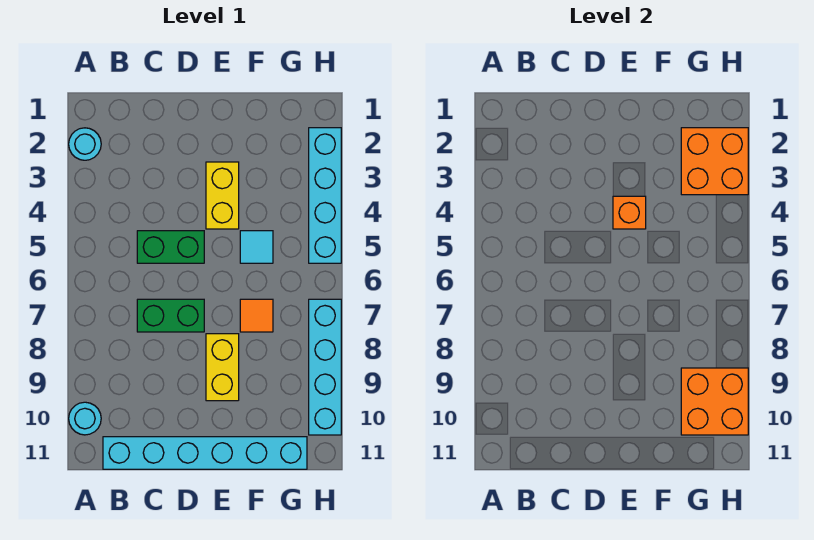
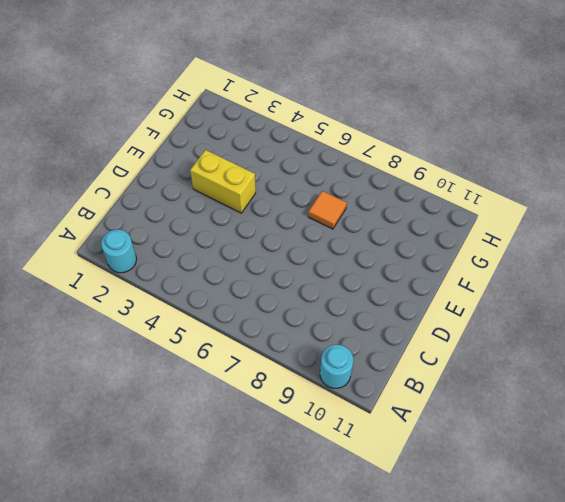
none -> cyan brick B11:G11 level 1
none -> green brick C5:D5 level 1
none -> green brick C7:D7 level 1

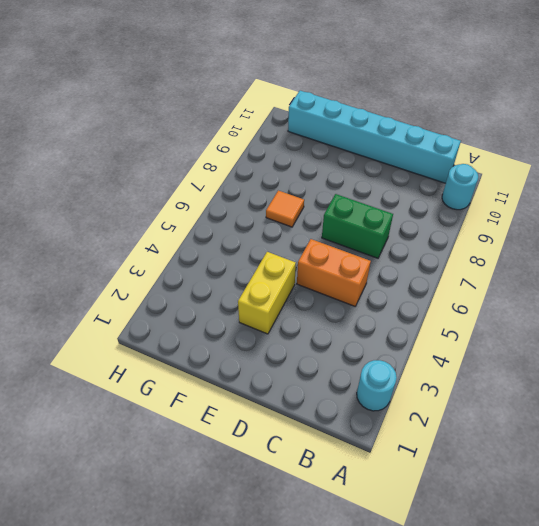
orange brick C5:D5 level 1 -> green brick C5:D5 level 1
none -> yellow brick E8:E9 level 1
none -> cyan tile F5 level 1
none -> cyan brick H2:H5 level 1

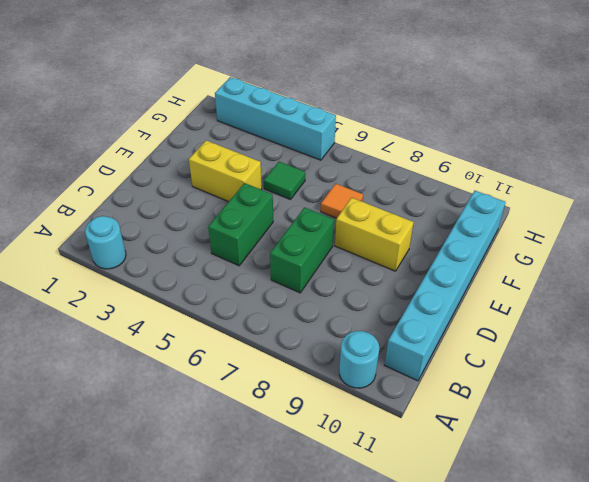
green tile F5 level 1 -> cyan tile F5 level 1
none -> cyan brick H7:H10 level 1
none -> orange brick E4 level 2
none -> orange brick G2:H3 level 2

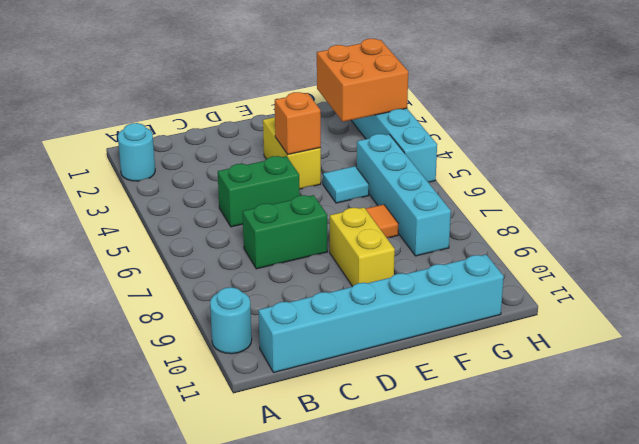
cyan brick G5:G8 level 1 -> cyan brick H7:H10 level 1
none -> orange brick G9:H10 level 2

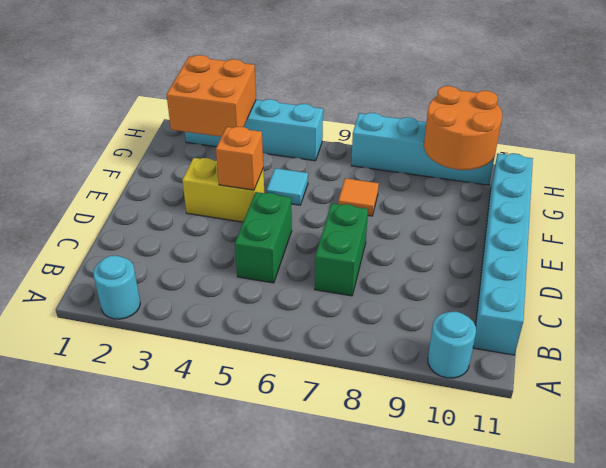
orange round brick G9:H10 level 2 -> orange brick G9:H10 level 2
none -> yellow brick E8:E9 level 1

